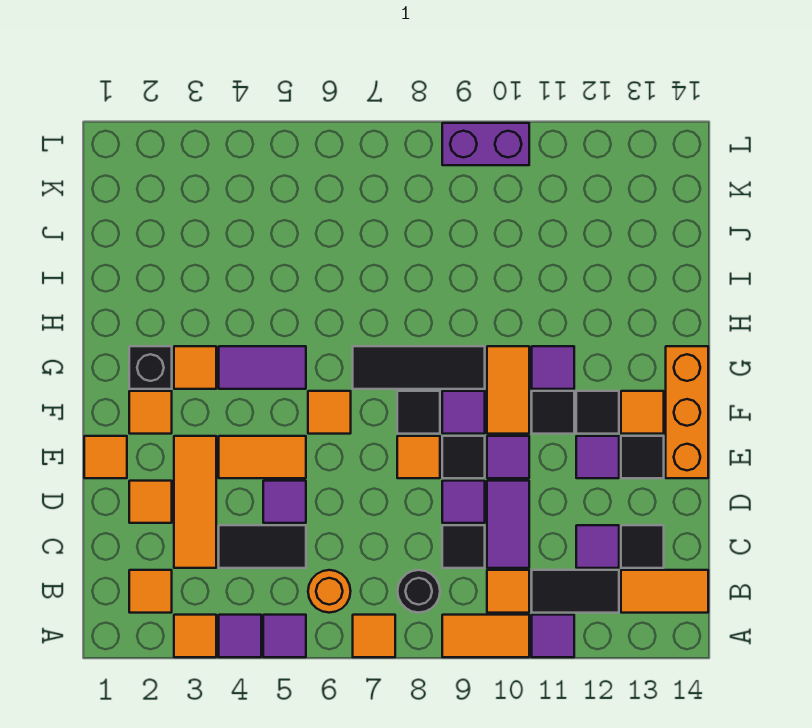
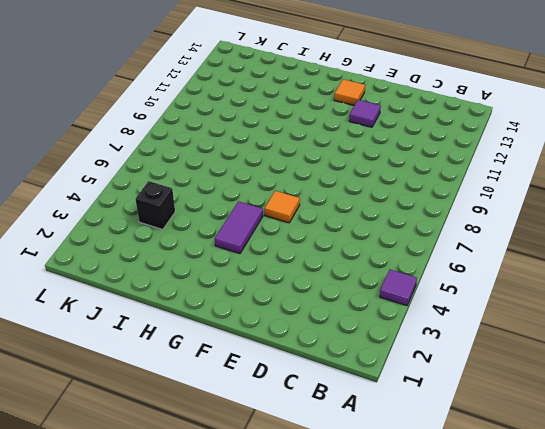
black brick J4 level 1 -> black brick G2 level 1
none -> orange tile A3 level 1
none -> purple tile A5 level 1
none -> orange tile A7 level 1
none -> orange tile A9:A10 level 1

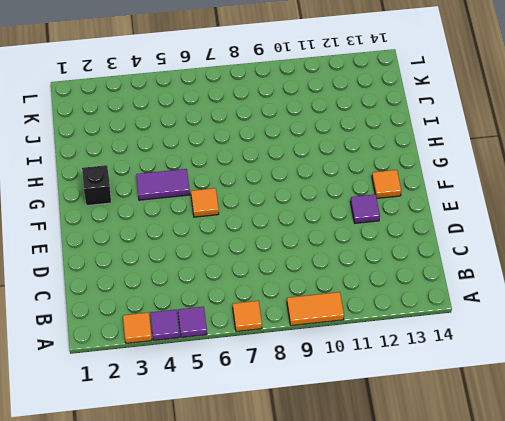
none -> purple tile A11 level 1
none -> orange tile B2 level 1
none -> orange round brick B6 level 1
none -> black round brick B8 level 1

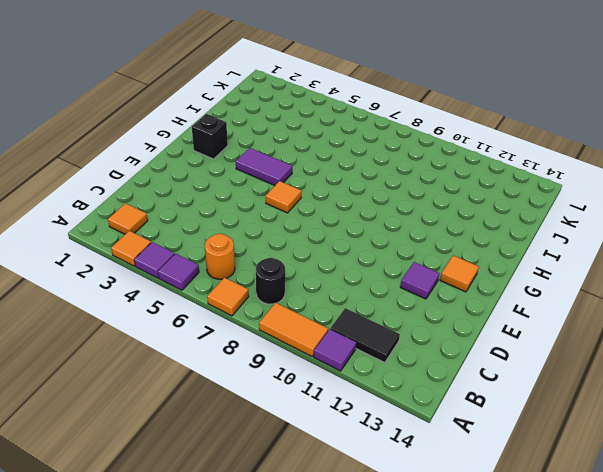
none -> orange tile B10 level 1
none -> orange tile B13:B14 level 1
none -> orange tile C3:E3 level 1
none -> black tile C4:C5 level 1

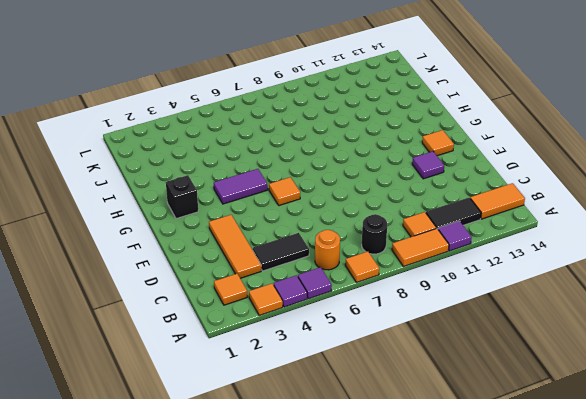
none -> black tile C9 level 1
none -> purple tile C10:D10 level 1
none -> purple tile C12 level 1
none -> black tile C13 level 1

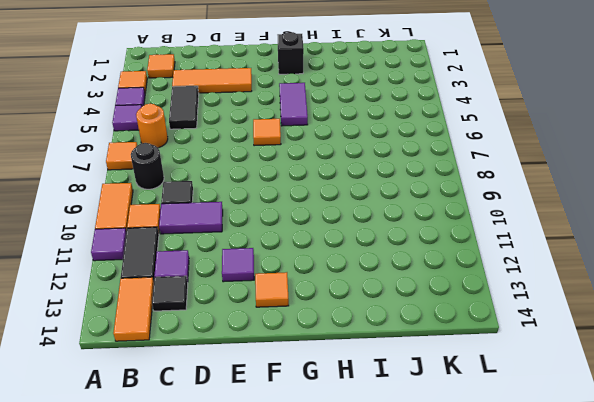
none -> orange tile D2 level 1
none -> purple tile D5 level 1
none -> purple tile D9 level 1
none -> orange tile E1 level 1

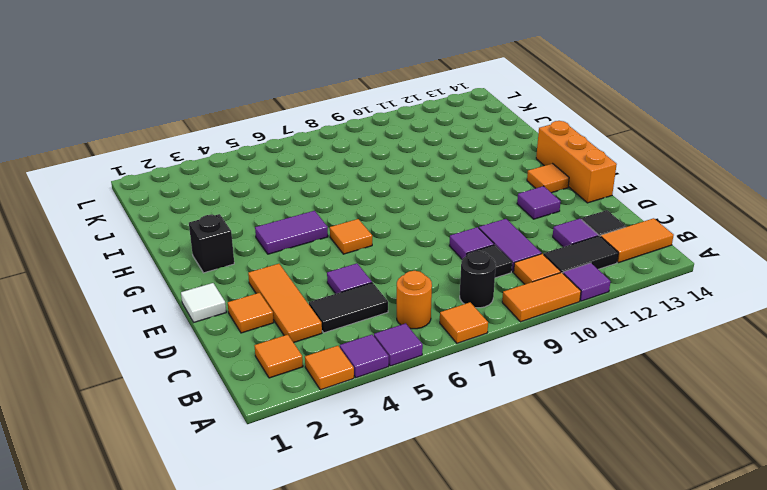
white tile E1 level 1 -> orange tile E1 level 1
none -> orange tile E4:E5 level 1
none -> orange tile E8 level 1
none -> black tile E9 level 1
none -> purple tile E10 level 1

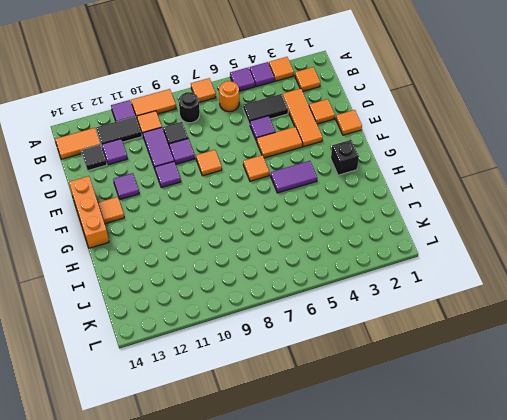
none -> black tile E9 level 1
none -> black tile E13 level 1
none -> orange tile F2 level 1
none -> black tile F8 level 1

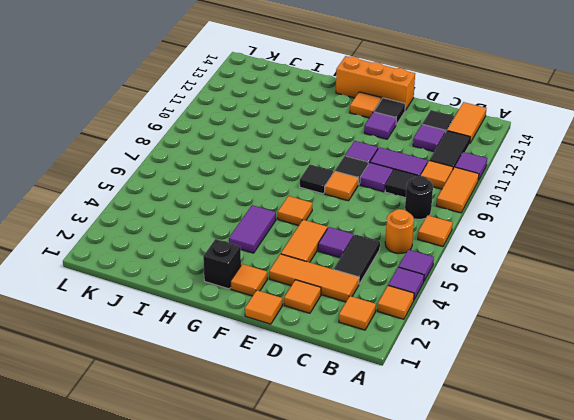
none -> purple tile F9 level 1
none -> orange tile F10:G10 level 1
none -> black tile F11 level 1
none -> black tile F12 level 1

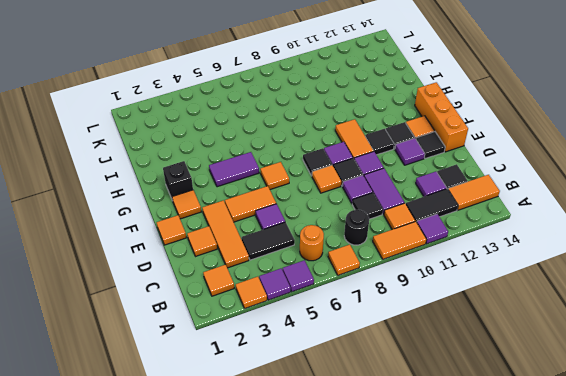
none -> orange tile G3 level 1
none -> black tile G7:G9 level 1
none -> purple tile G11 level 1
none -> purple brick L9:L10 level 1

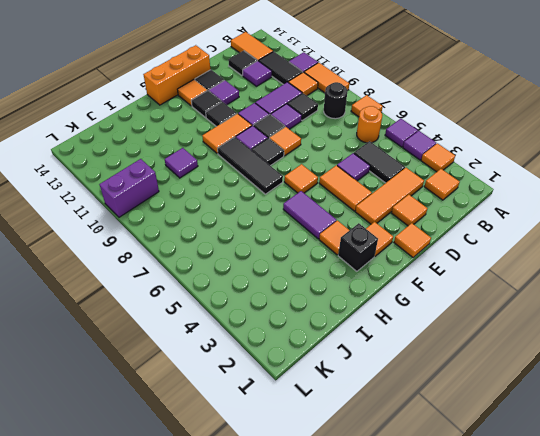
purple tile I10 level 1 -> purple tile G11 level 1
purple brick K10:L10 level 1 -> purple brick L9:L10 level 1

